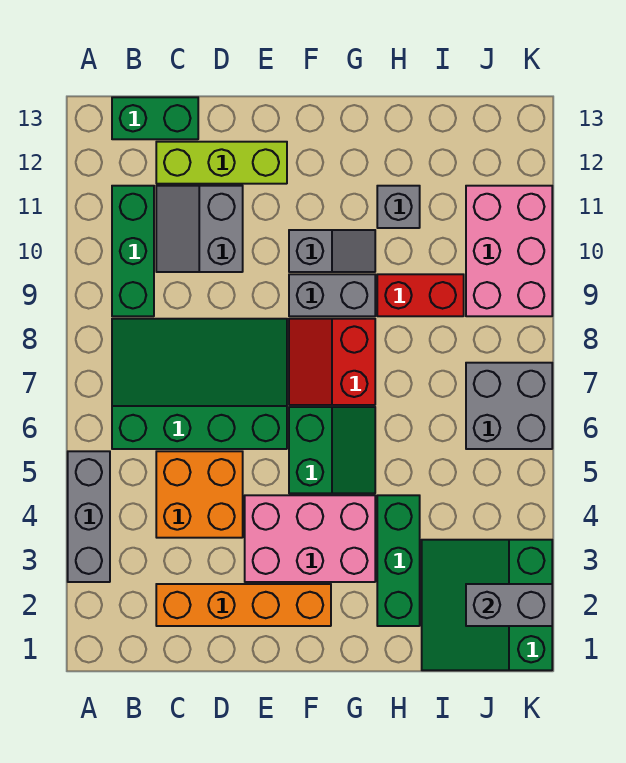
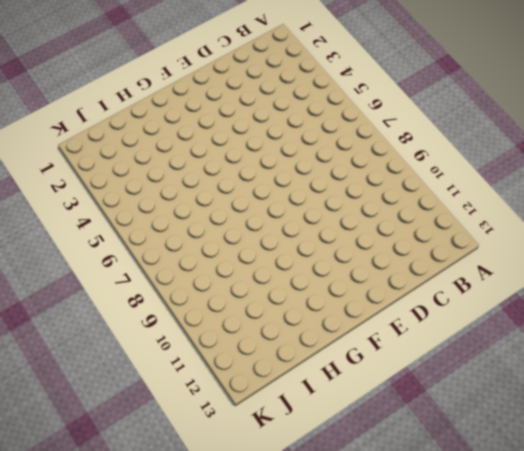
none -> grey brick A3:A5 level 1
none -> green slope B6:E8 level 1 top 6
none -> green brick B9:B11 level 1

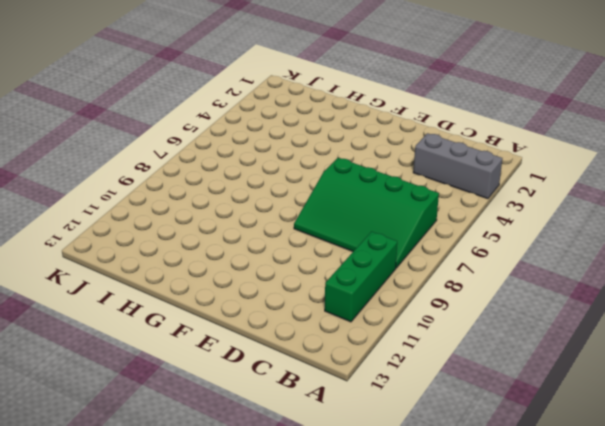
grey brick A3:C3 level 1 -> grey brick A3:A5 level 1
none -> green brick B13:C13 level 1
none -> orange brick C2:F2 level 1
none -> orange brick C4:D5 level 1

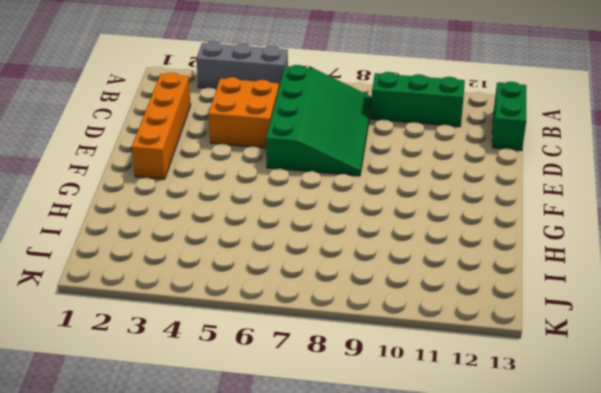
none -> grey slope C10:D11 level 1 top D
none -> lime brick C12:E12 level 1
none -> pink brick E3:G4 level 1

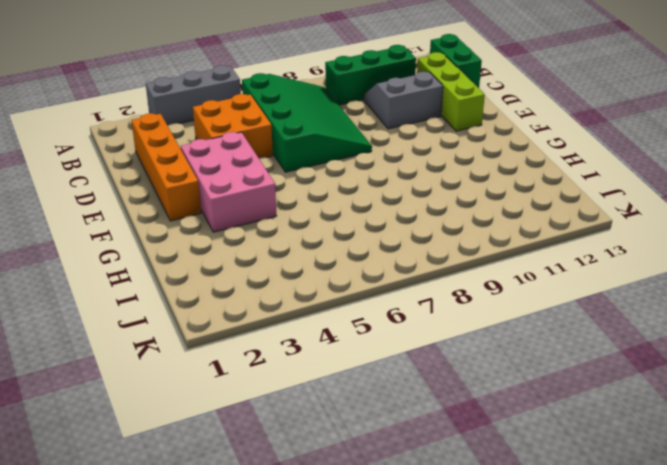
none -> green slope F5:G6 level 1 top F
none -> red slope F7:G8 level 1 top G
none -> grey brick F9:G9 level 1

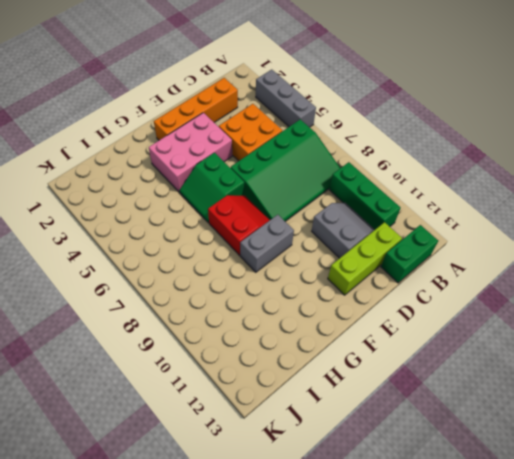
none -> grey slope F10:G10 level 1 top F
none -> green brick H2:H4 level 1
none -> red brick H9:I9 level 1

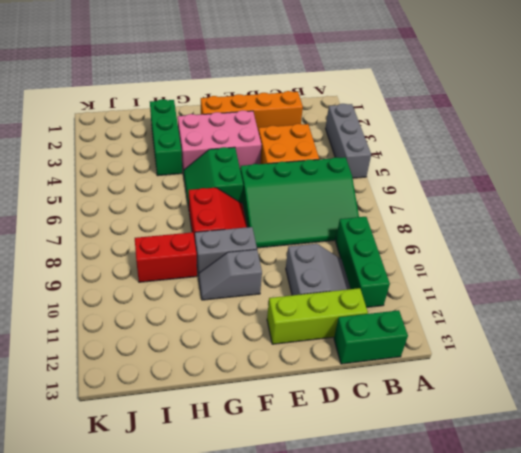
none -> grey brick H11 level 1
none -> green slope I1:K3 level 1 top K
none -> grey brick J6:K7 level 1

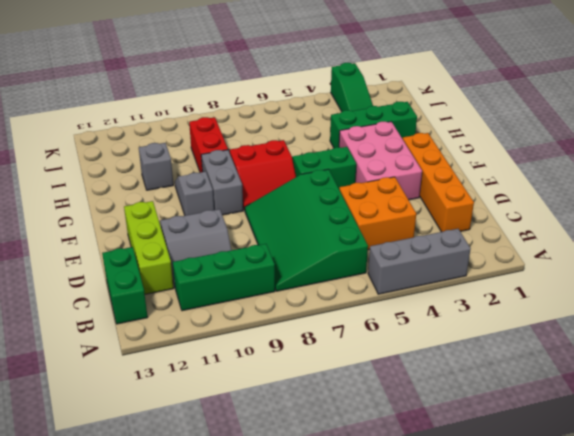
green slope I3:K3 level 1 top K -> green slope I1:K3 level 1 top K
none -> grey brick J6:K7 level 1
none -> pink brick J9:K11 level 1
none -> grey brick J2:K2 level 2

